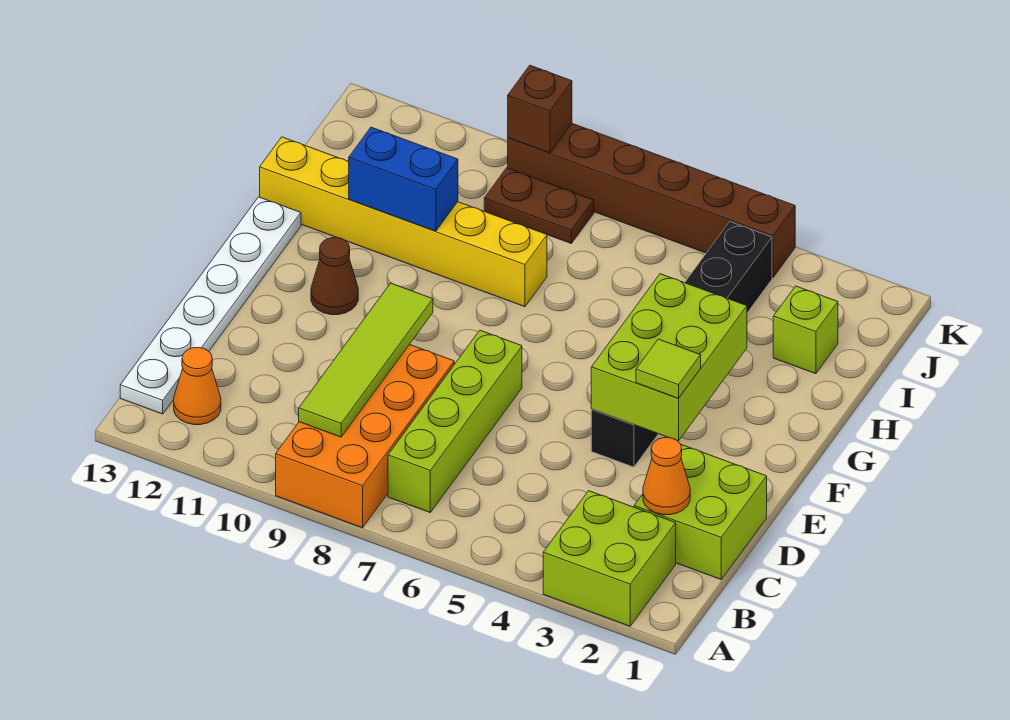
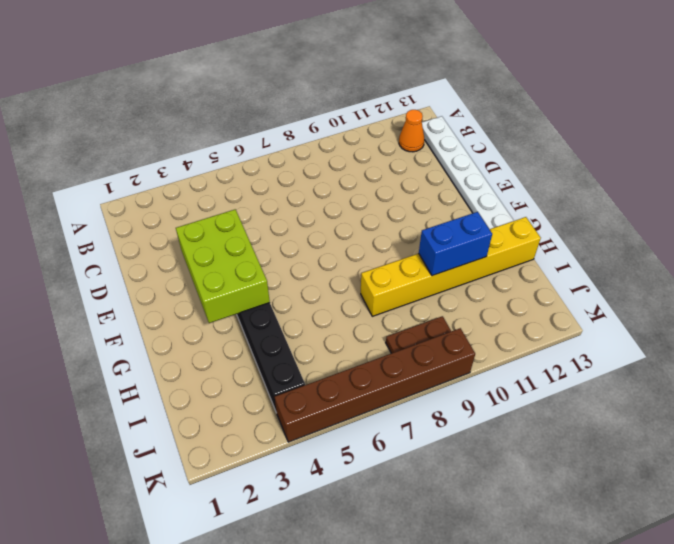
none -> lime brick A2:B3 level 1
none -> orange brick A8:D9 level 1
none -> lime brick B7:E7 level 1

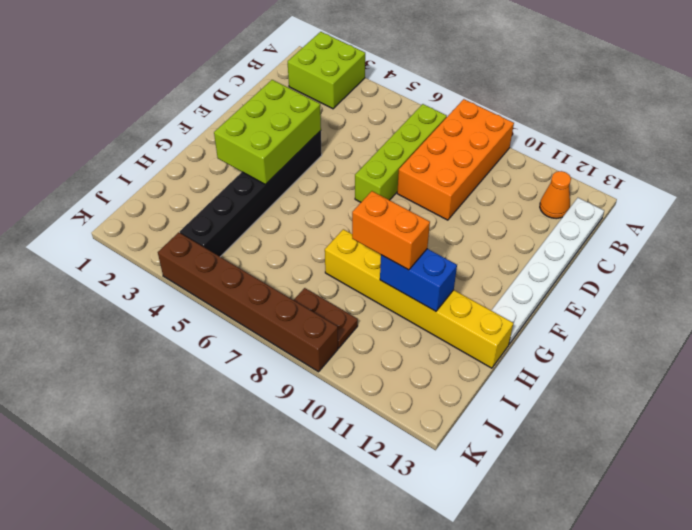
orange brick H9:H10 level 3 -> none
none -> lime brick C1:D2 level 1
none -> brown cone F11 level 1
none -> lime brick I2 level 1

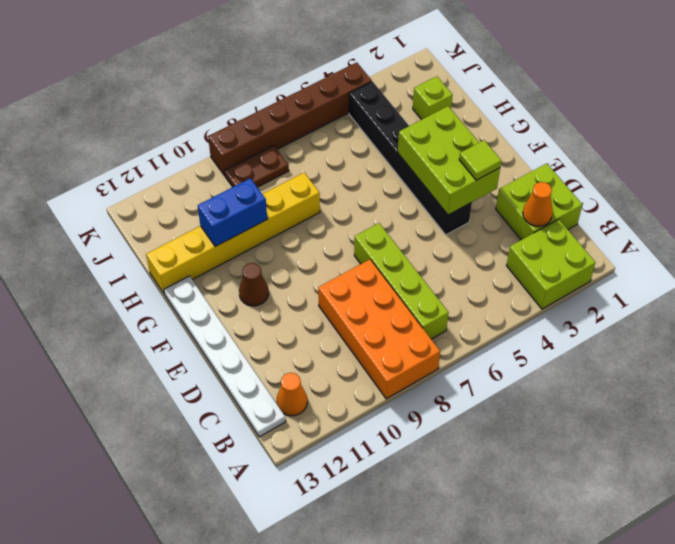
none -> lime tile B9:E9 level 2
none -> brown brick K9 level 2

